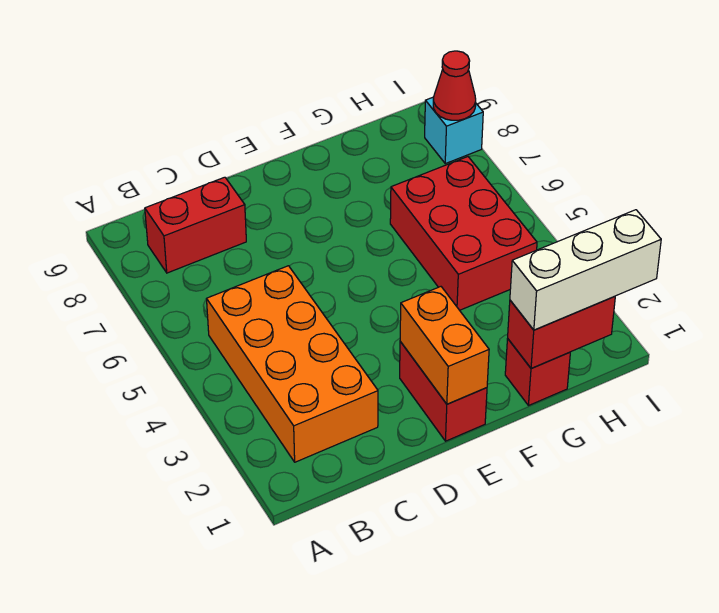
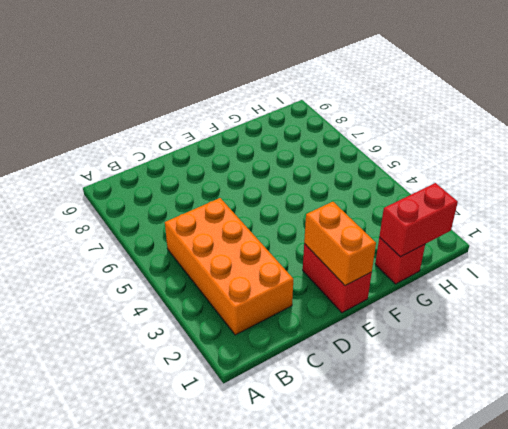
none -> red brick B8:C8 level 1
none -> red brick G4:H6 level 1

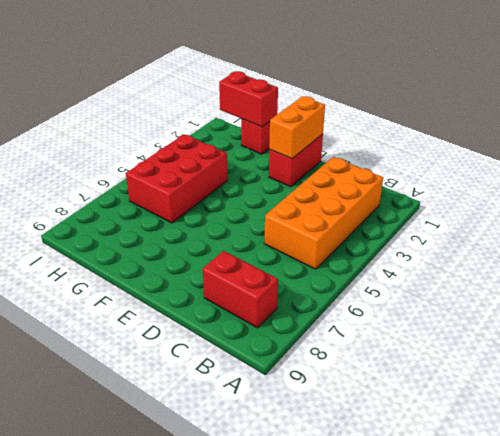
none -> cyan brick I8 level 1
none -> red cone I8 level 2

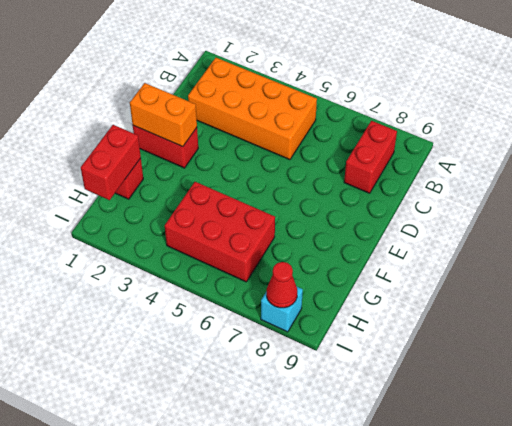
none -> white brick G1:I1 level 3

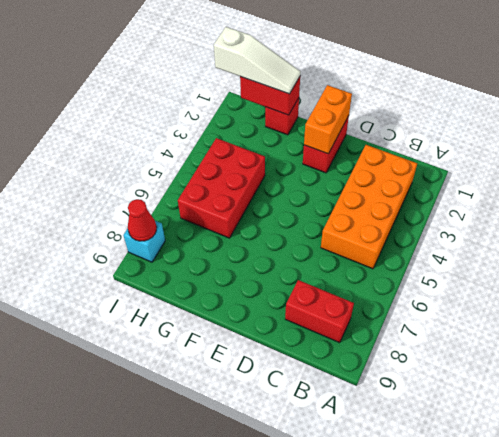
white slope G1:I1 level 3 top I -> white brick G1:I1 level 3

